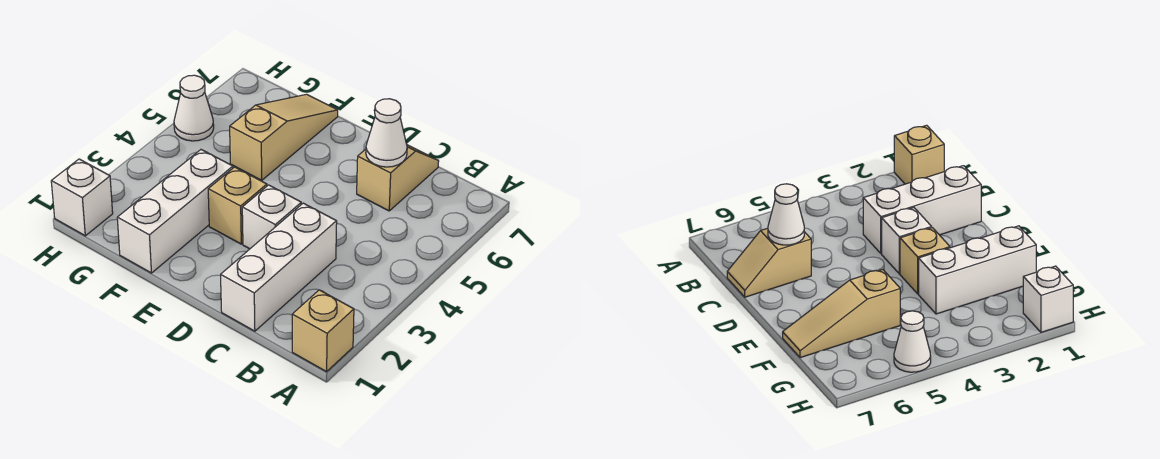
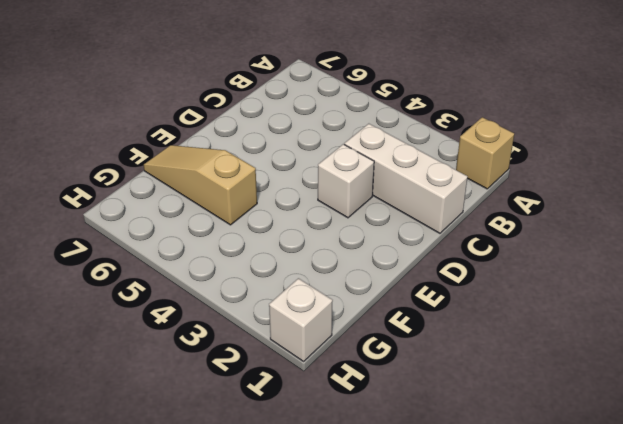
none -> tan slope C6:C7 level 1 top 6
none -> tan brick E3 level 1

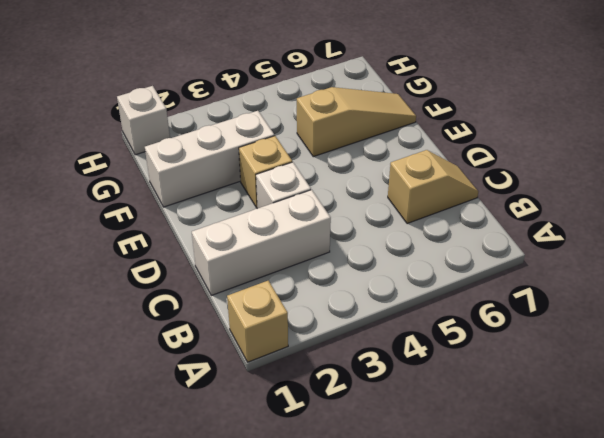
none -> white cone H5 level 1
none -> white cone C6 level 2

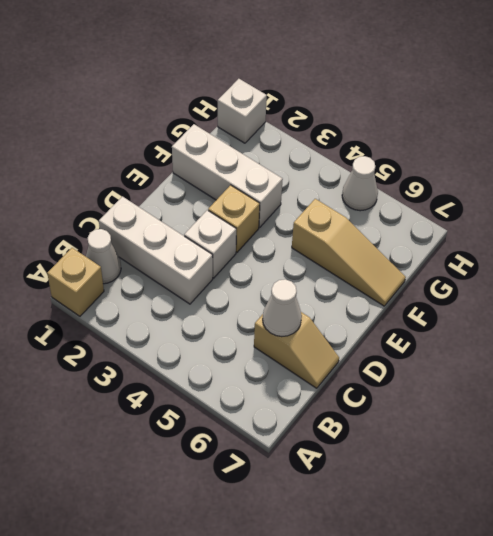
white cone B1 level 1 -> none

